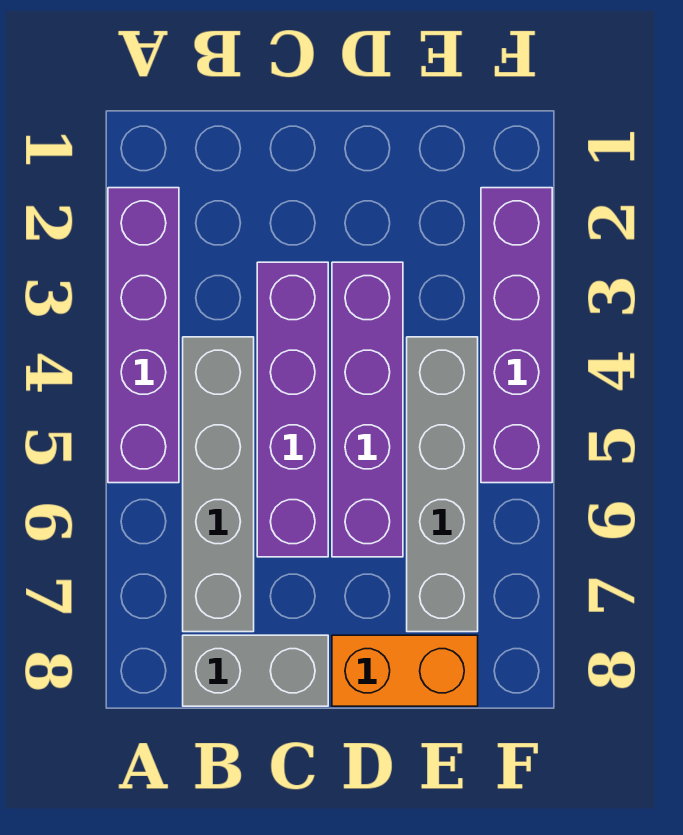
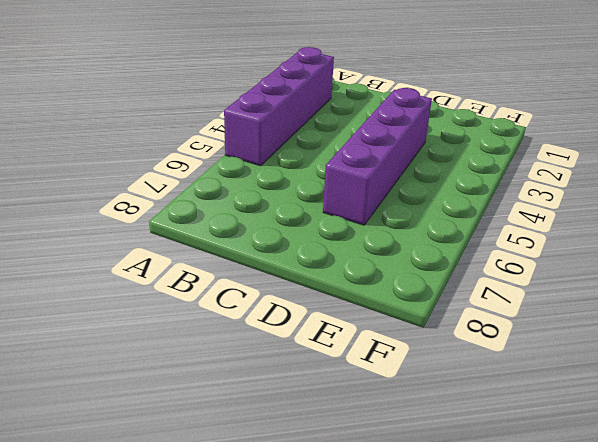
none -> grey brick B4:B7 level 1
none -> grey brick B8:C8 level 1

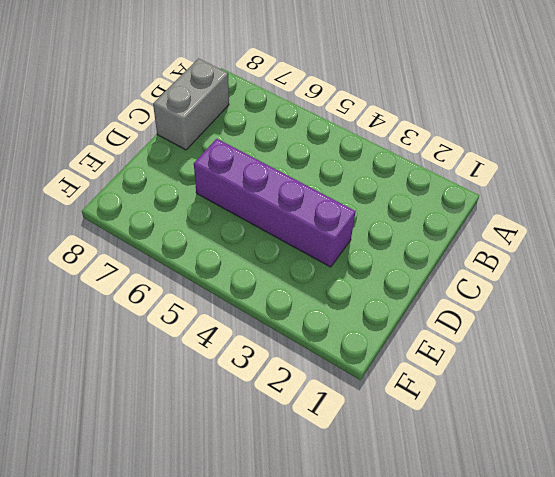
none -> purple brick A2:A5 level 1
none -> grey brick B4:B7 level 1

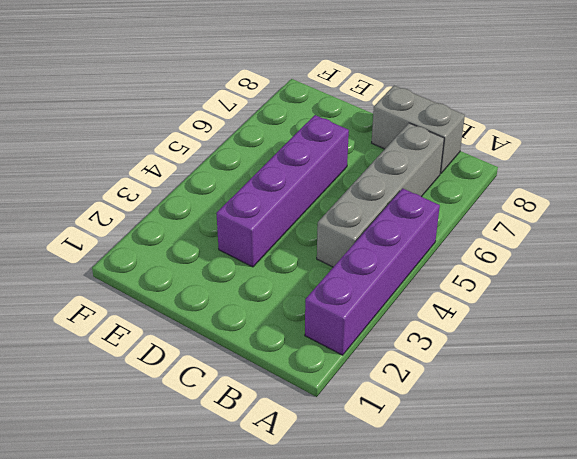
none -> purple brick C3:C6 level 1
none -> orange brick D8:E8 level 1

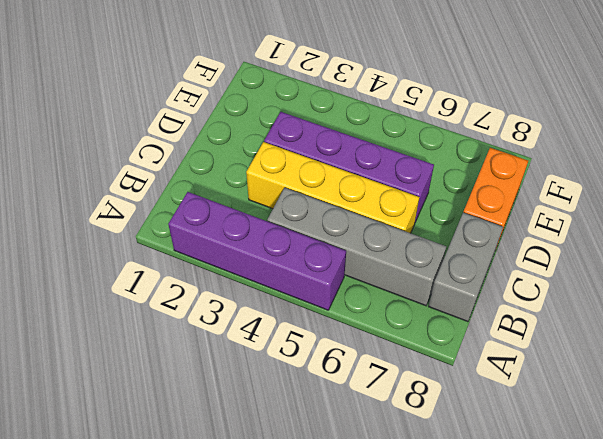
yellow brick C3:C6 level 1 -> purple brick C3:C6 level 1
none -> grey brick E4:E7 level 1
none -> purple brick F2:F5 level 1

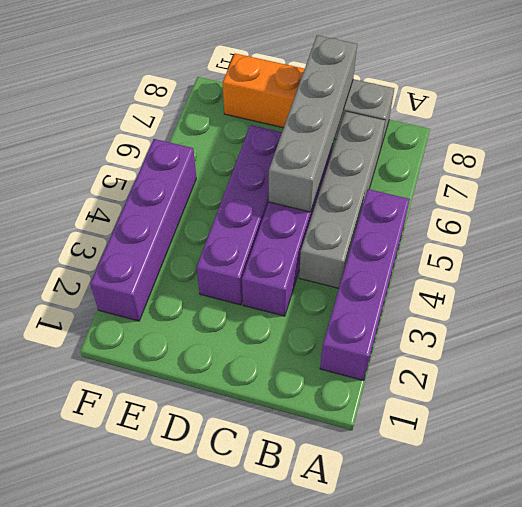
grey brick C5:C8 level 2 -> grey brick E4:E7 level 1

